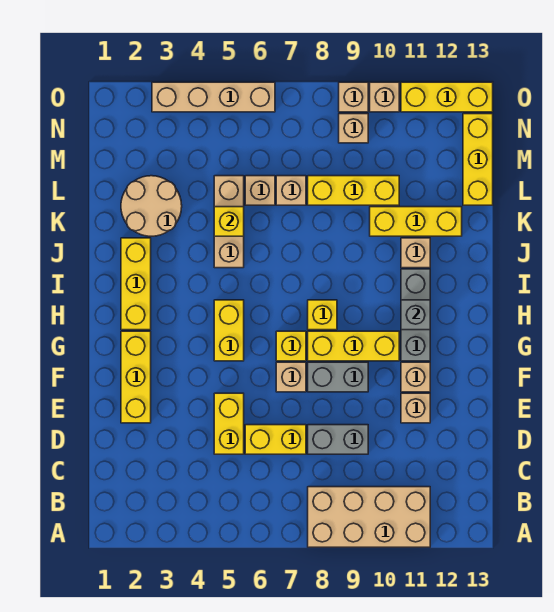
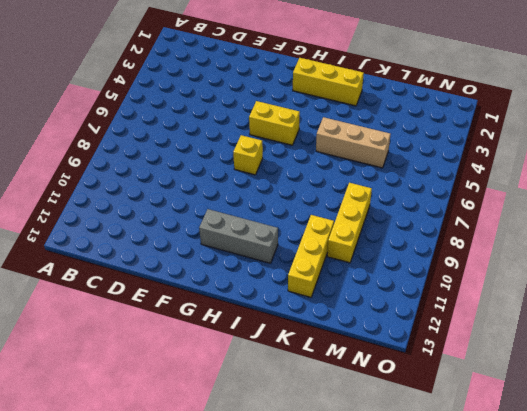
none -> tan brick A8:B11 level 1
none -> yellow brick D5:E5 level 1
none -> yellow brick D6:D7 level 1
none -> grey brick D8:D9 level 1

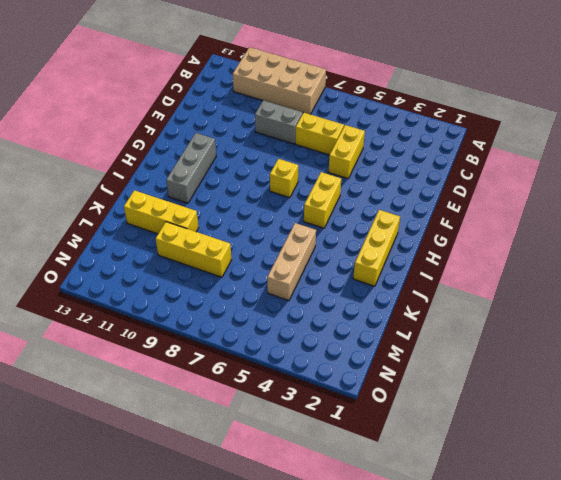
none -> yellow brick E2:G2 level 1
none -> tan brick E11 level 1
none -> tan brick F7 level 1
none -> grey brick F8:F9 level 1

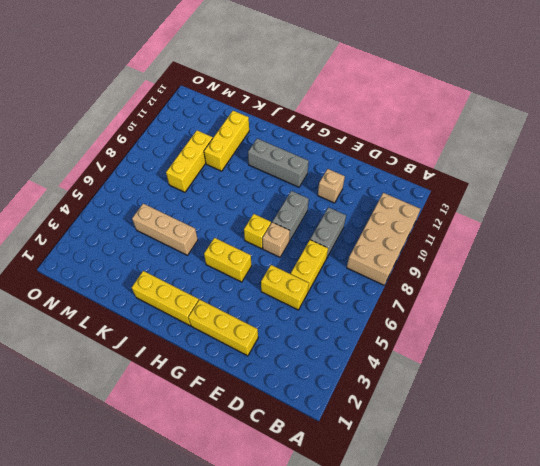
none -> tan brick F11 level 1
none -> yellow brick G8:G10 level 1
none -> yellow brick H8 level 1
none -> tan brick J11 level 1

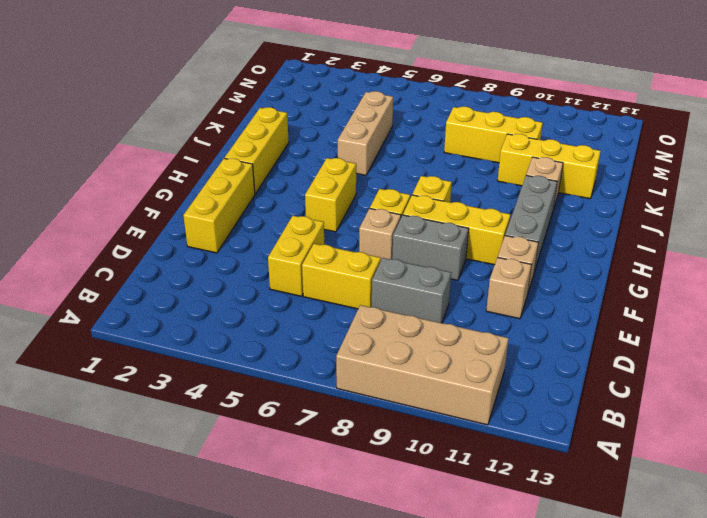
none -> tan round brick K2:L3 level 1
none -> tan brick L6 level 1
none -> tan brick L7 level 1
none -> yellow brick L13:N13 level 1

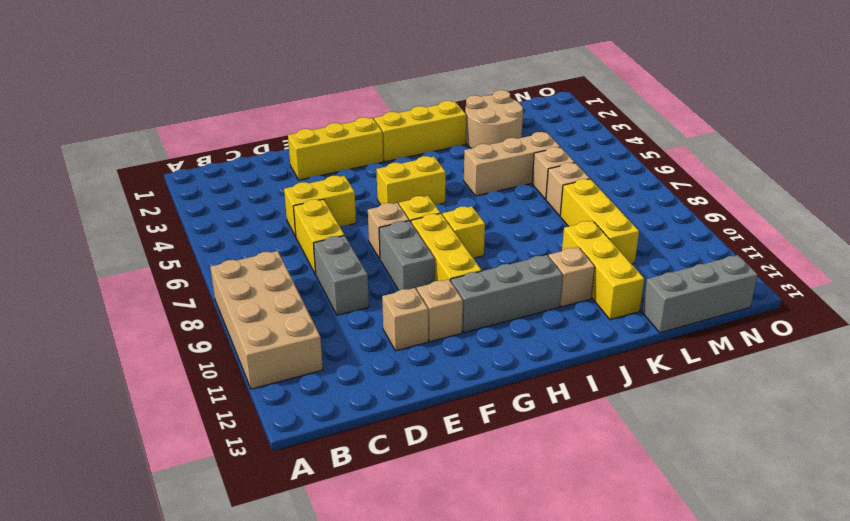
grey brick L13:N13 level 1 -> yellow brick L13:N13 level 1
none -> tan brick N9 level 1
none -> tan brick O3:O6 level 1
none -> tan brick O9 level 1
none -> tan brick O10 level 1

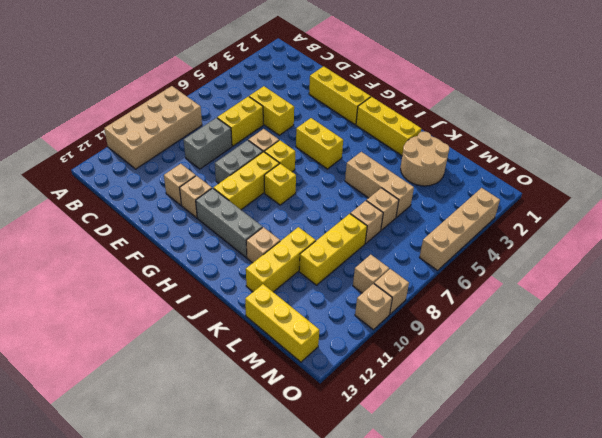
none -> yellow brick O11:O13 level 1
none -> grey brick H11 level 2
none -> yellow brick K5 level 2

